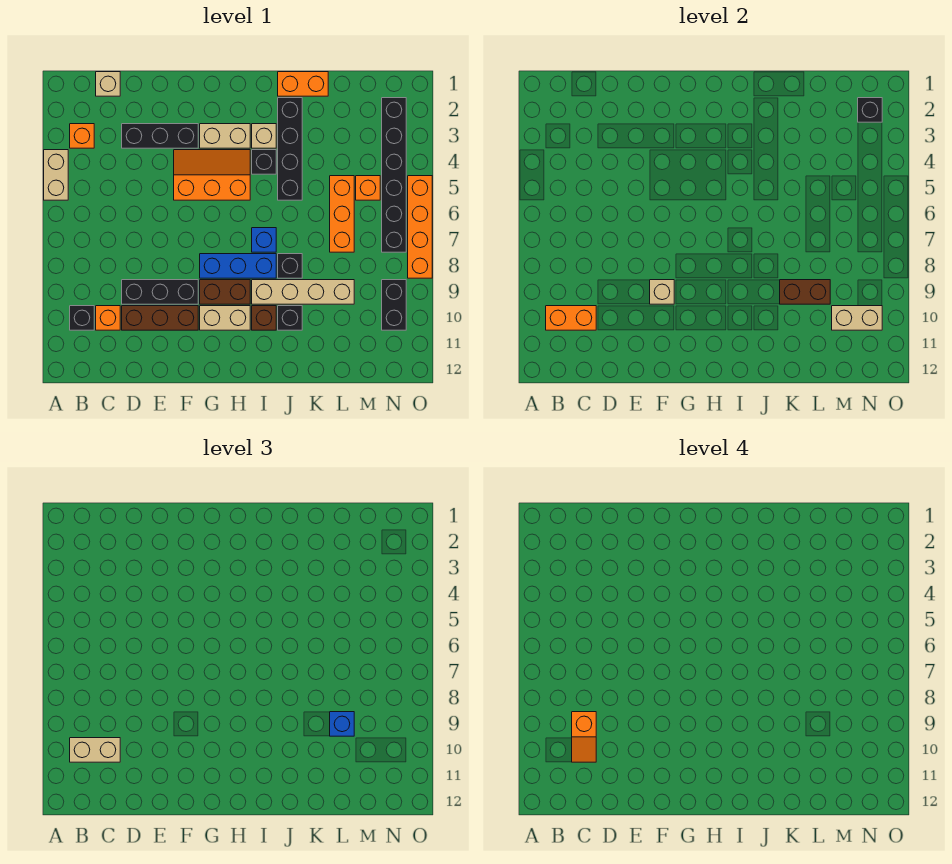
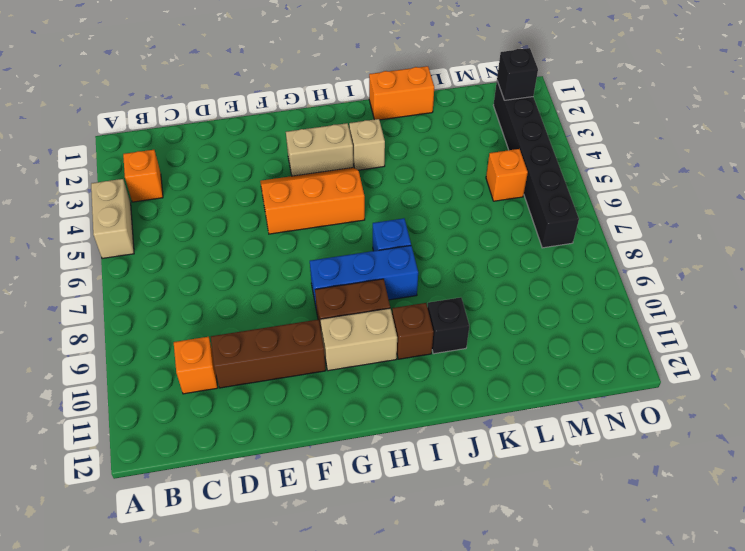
none -> black brick B10 level 1
none -> tan brick C1 level 1
none -> black brick D3:F3 level 1
none -> black brick D9:F9 level 1

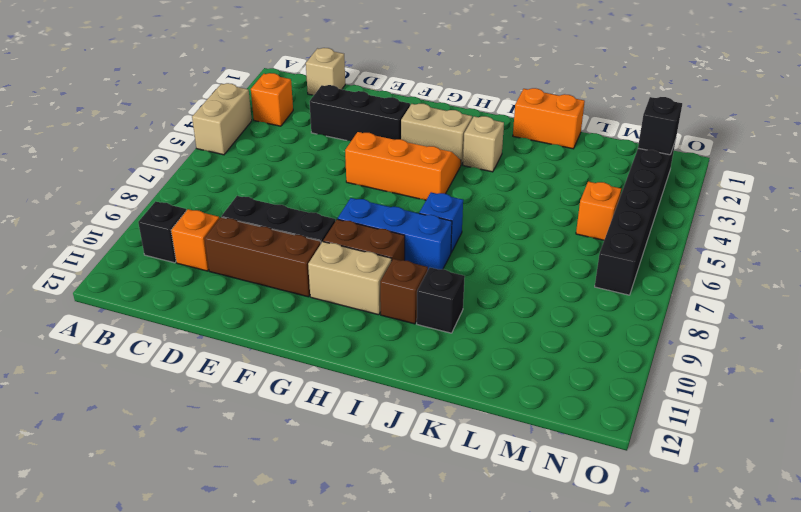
none -> black brick I4 level 1
none -> tan brick I9:L9 level 1
none -> black brick J2:J5 level 1
none -> black brick J8 level 1

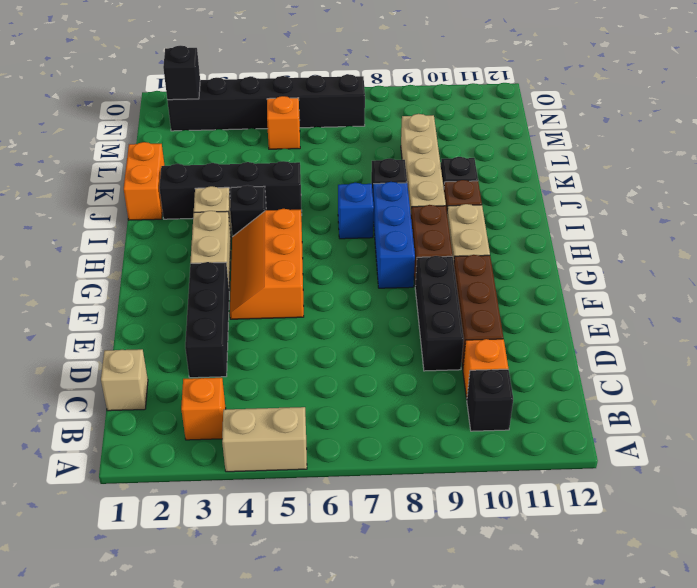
none -> orange brick L5:L7 level 1
none -> black brick N9:N10 level 1
none -> orange brick O5:O8 level 1
none -> orange brick B10:C10 level 2

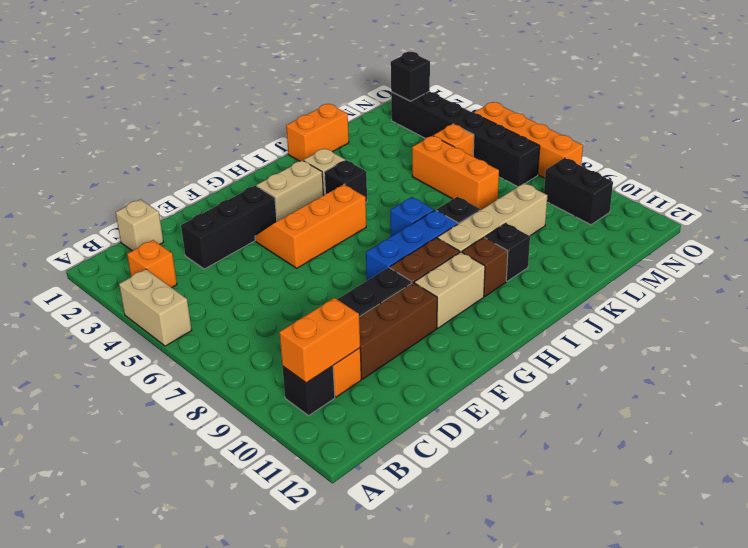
none -> black brick J2:J5 level 1
none -> tan brick F9 level 2
none -> brown brick K9:L9 level 2
none -> tan brick M10:N10 level 2

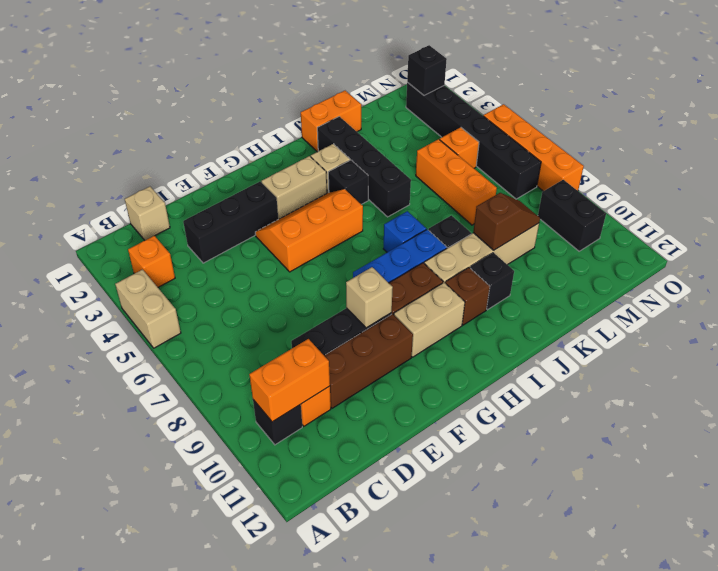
brown slope K9:L9 level 2 top K -> brown brick K9:L9 level 2
none -> tan brick M10:N10 level 2
none -> tan brick B10:C10 level 3
none -> blue brick L9 level 3
none -> orange slope C9:C10 level 4 top 9

